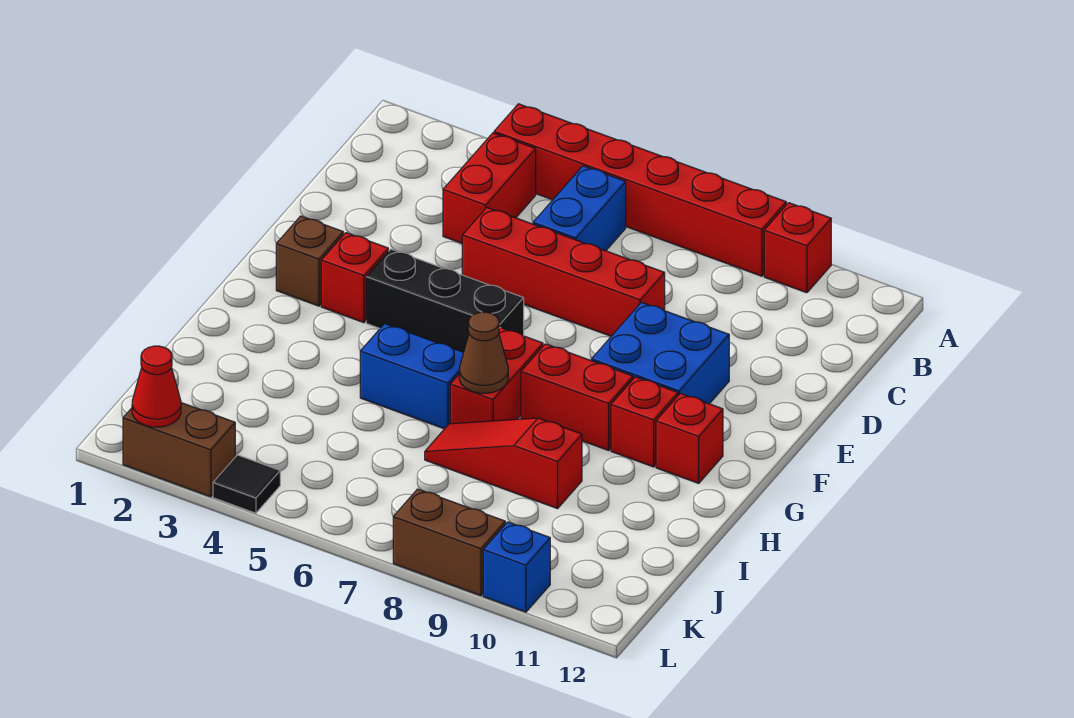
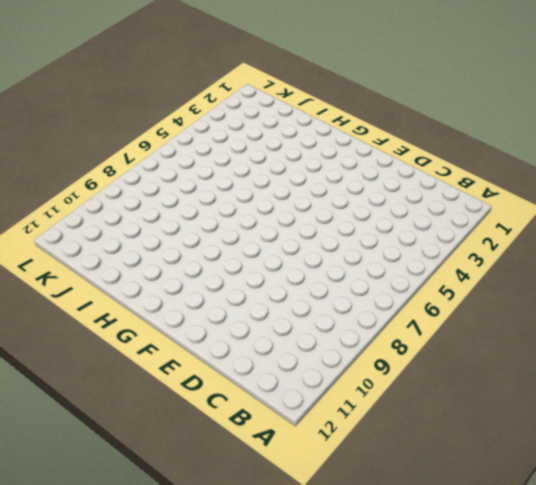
none -> red brick A4:A9 level 1
none -> red brick A10 level 1
none -> red brick B4:C4 level 1

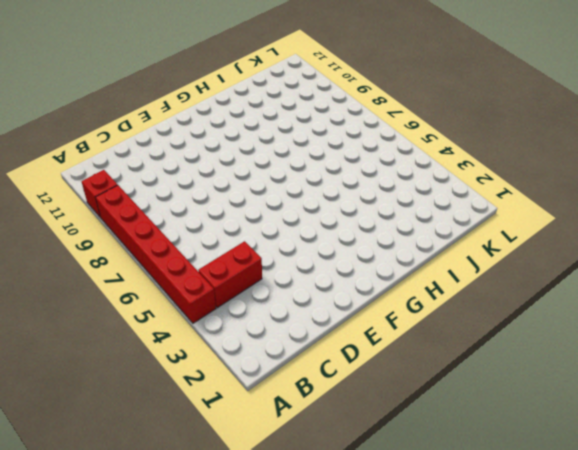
none -> blue brick B6:C6 level 1
none -> red brick D5:D8 level 1
none -> blue brick E9:F10 level 1

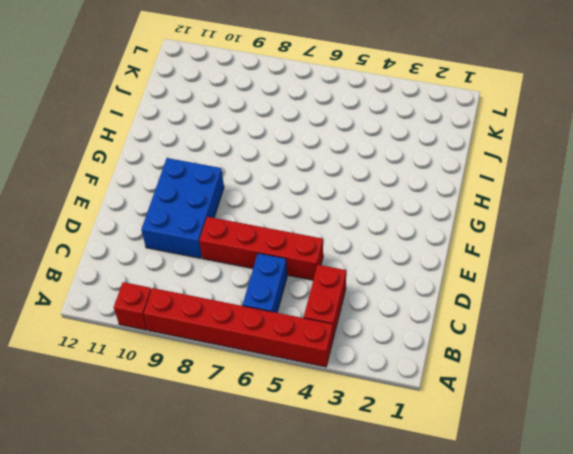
blue brick D9:F10 level 1 -> blue brick E9:F10 level 1
none -> brown brick F2 level 1
none -> red brick F3 level 1
none -> black brick F4:F6 level 1

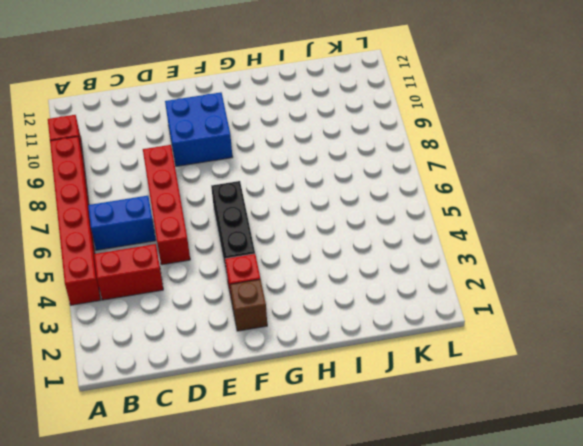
none -> red brick G7:H7 level 1
none -> red brick G8:G9 level 1
none -> red brick G10 level 1

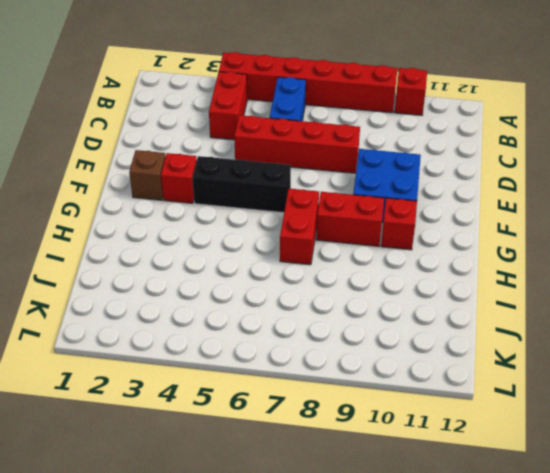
none -> red brick G11 level 1
none -> blue brick H5:H6 level 1
none -> red slope I7:I9 level 1 top 9

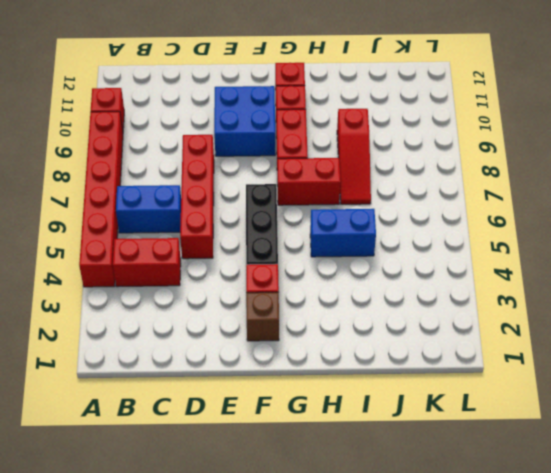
blue brick H5:I5 level 1 -> blue brick H5:H6 level 1
none -> brown brick L2:L3 level 1
none -> black tile L4 level 1
none -> brown brick L8:L9 level 1

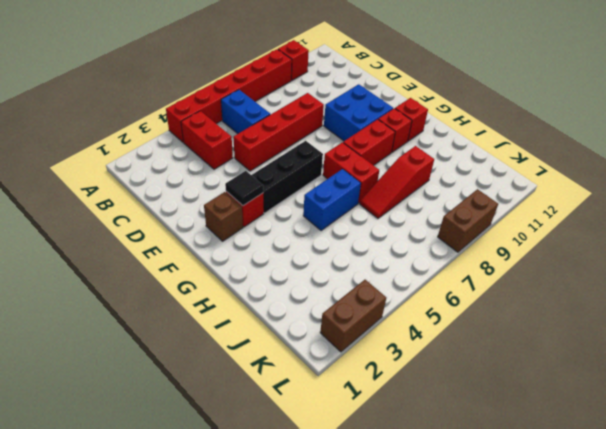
black tile F3 level 2 -> black tile L4 level 1
none -> blue brick L10 level 1
none -> brown cone H7 level 2
none -> red cone L2 level 2

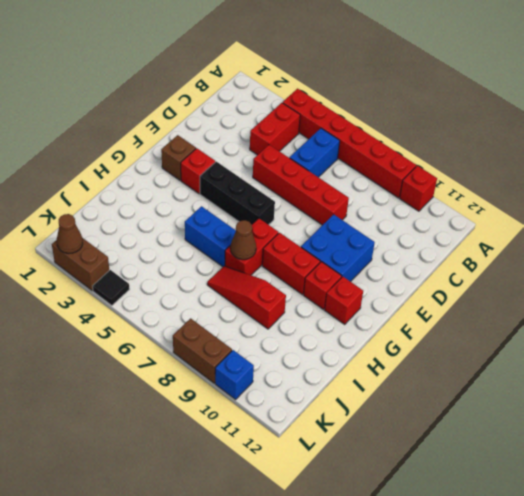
brown cone L2 level 2 -> red cone L2 level 2

